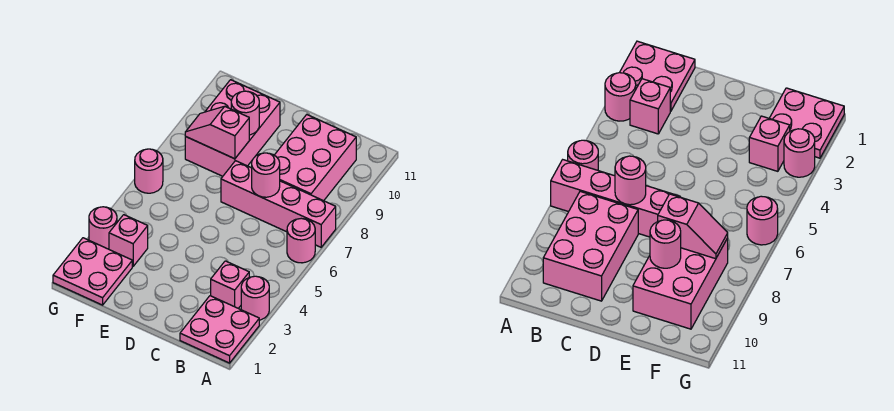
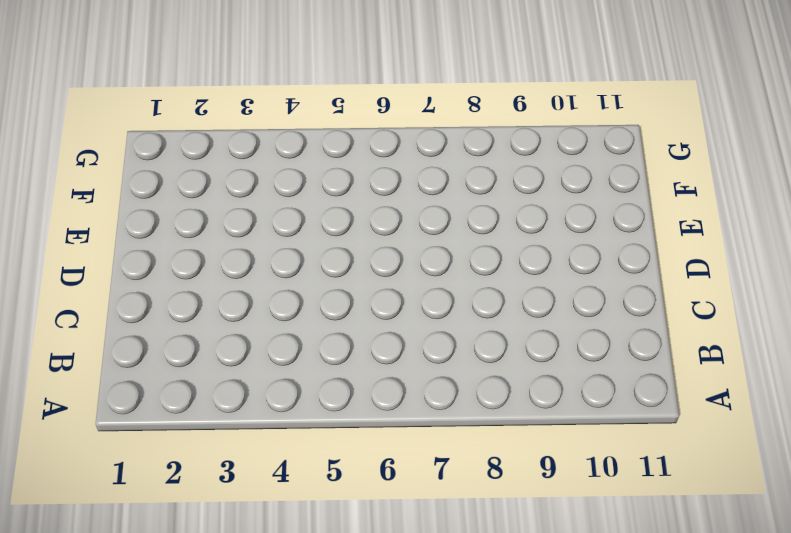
none -> pink plate A1:B2 level 1
none -> pink round brick A3 level 1
none -> pink round brick A6 level 1

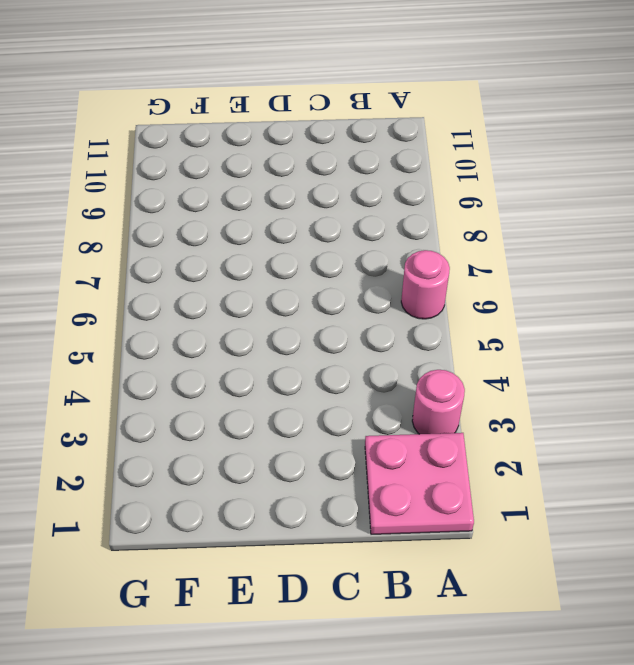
none -> pink brick A7:D7 level 1
none -> pink brick B3 level 1
none -> pink brick B8:C10 level 1

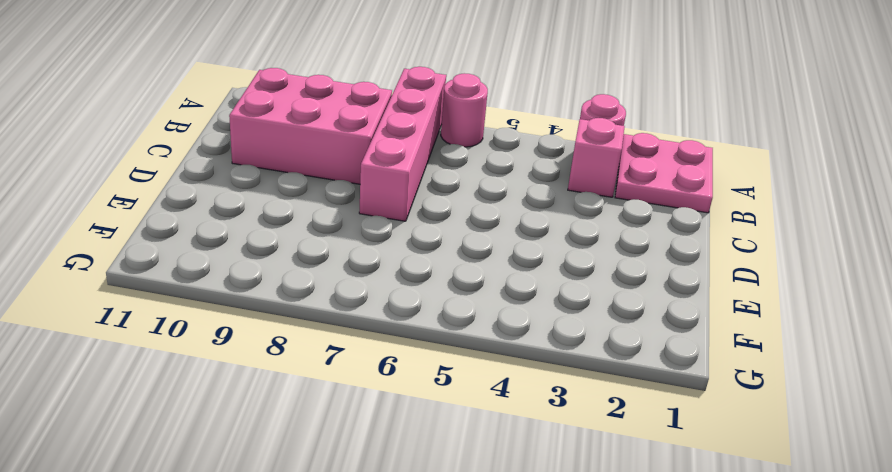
none -> pink brick E8:F10 level 1
none -> pink plate F1:G2 level 1
none -> pink brick F3 level 1

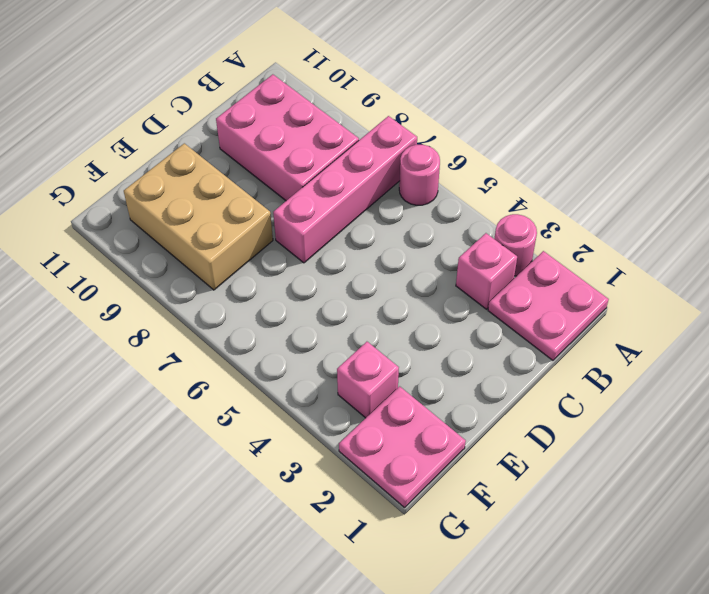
tan brick E8:F10 level 1 -> pink brick E8:F10 level 1
none -> pink round brick G3 level 1
none -> pink round brick G6 level 1
none -> pink round brick C7 level 2

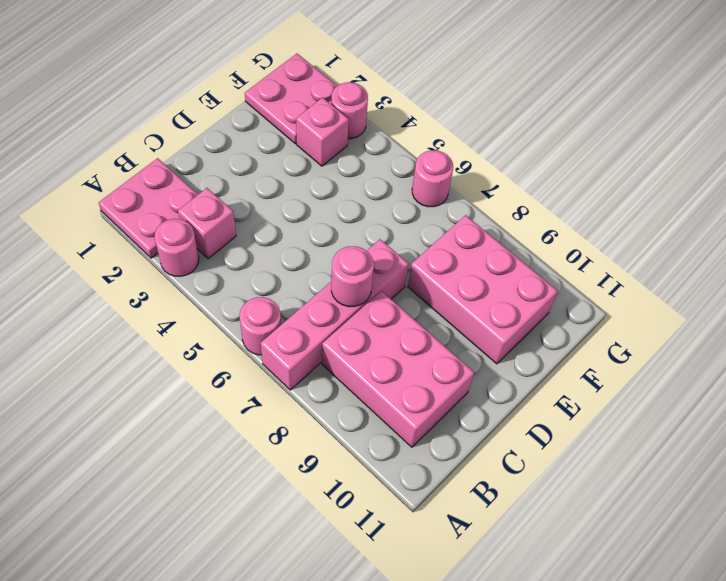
none -> pink slope E8:F8 level 2 top E
none -> pink round brick E9 level 2

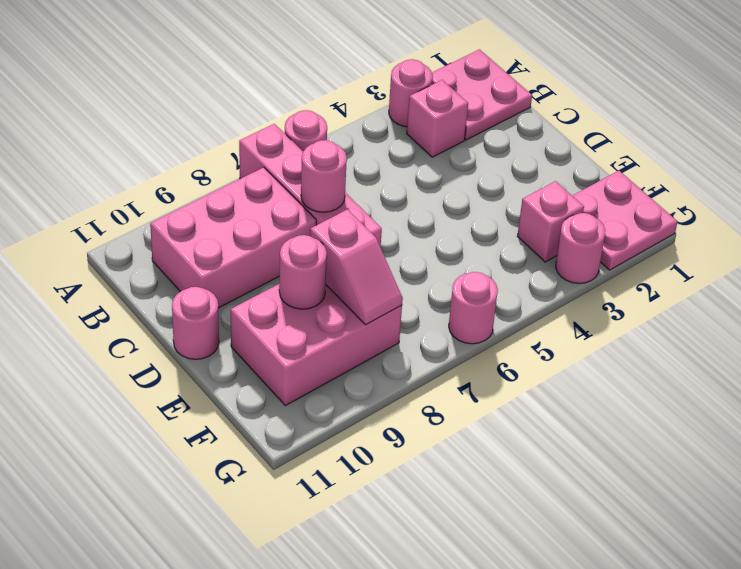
pink round brick D11 level 1 -> none

